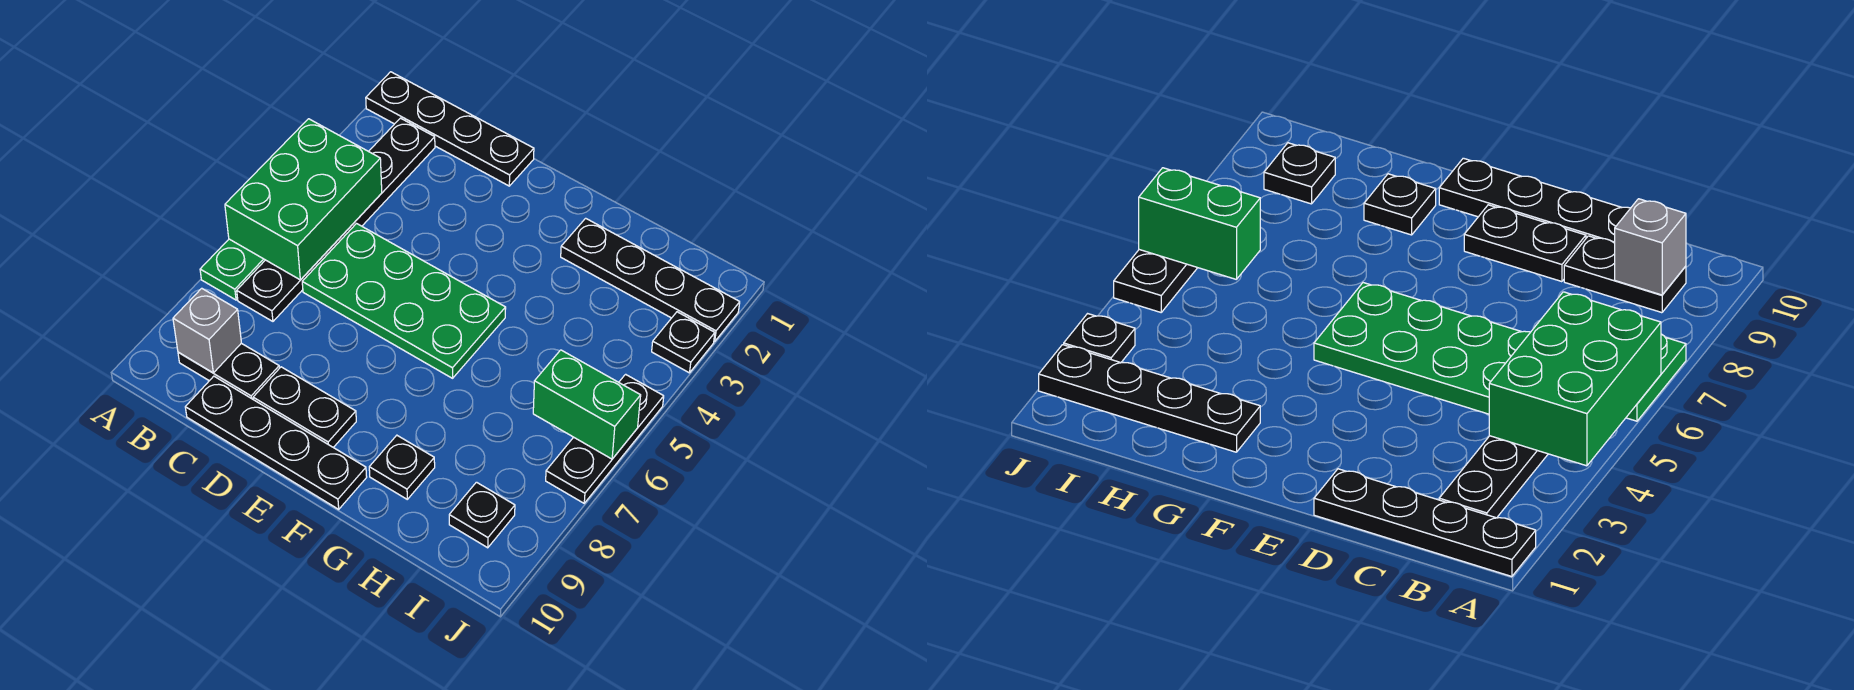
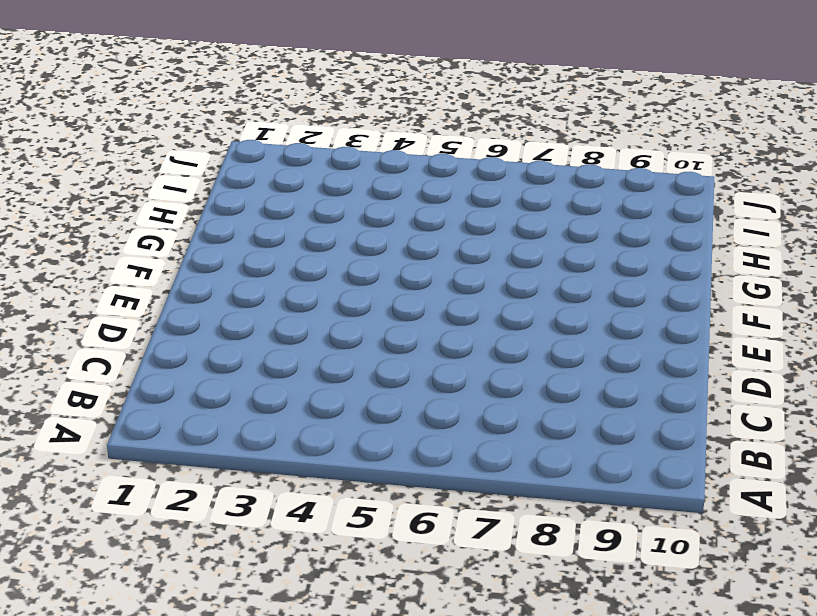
none -> black plate A1:D1 level 1
none -> green plate A6:A7 level 1
none -> black plate B2:B7 level 1

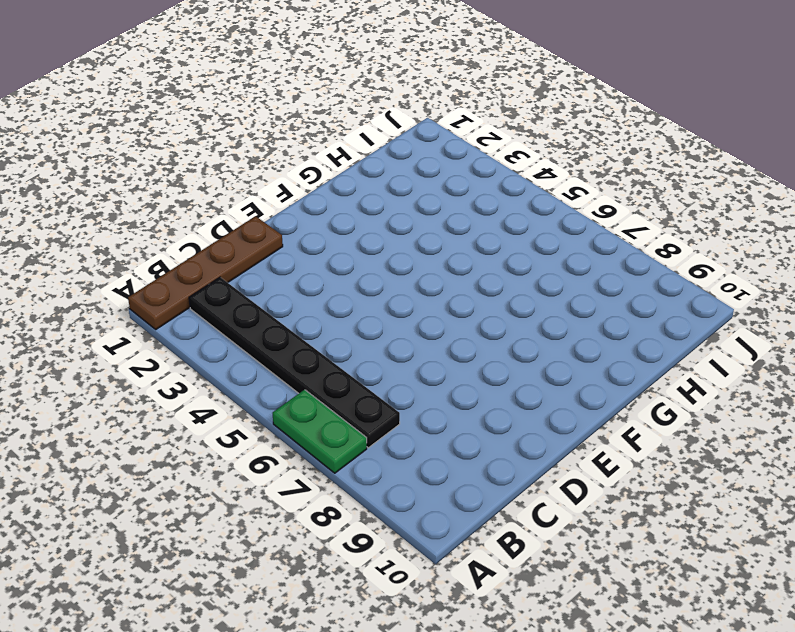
brown plate A1:D1 level 1 -> black plate A1:D1 level 1
none -> black plate B9:C9 level 1
none -> green plate C5:F6 level 1
none -> black plate C10:F10 level 1

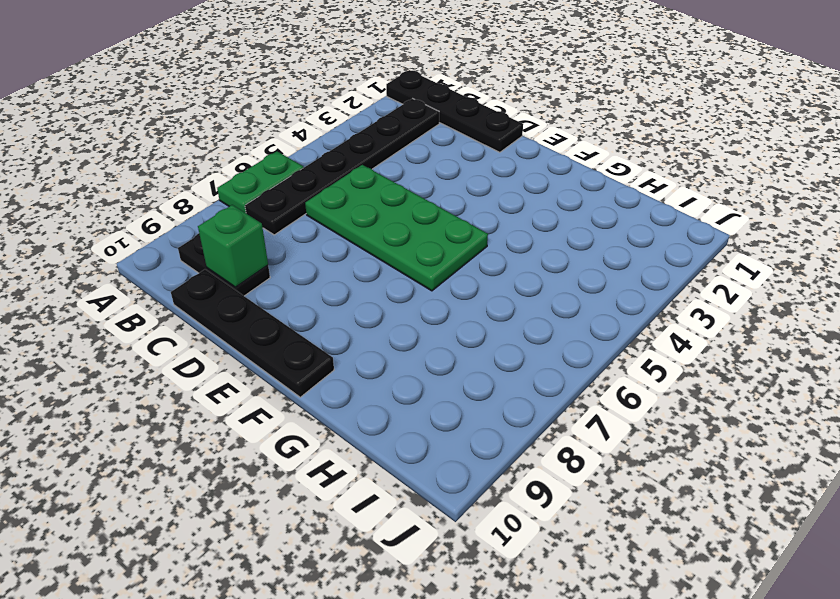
green brick C9 level 2 -> none
none -> black plate D9:E9 level 1
none -> black plate G2:J2 level 1
none -> black plate G9 level 1

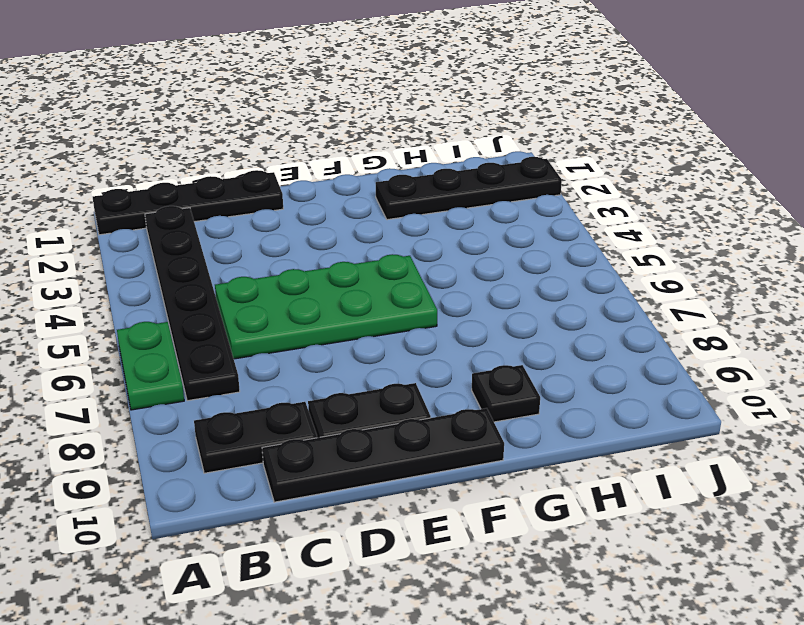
none -> black plate I9 level 1
none -> black plate J3 level 1
none -> black plate J5:J7 level 1

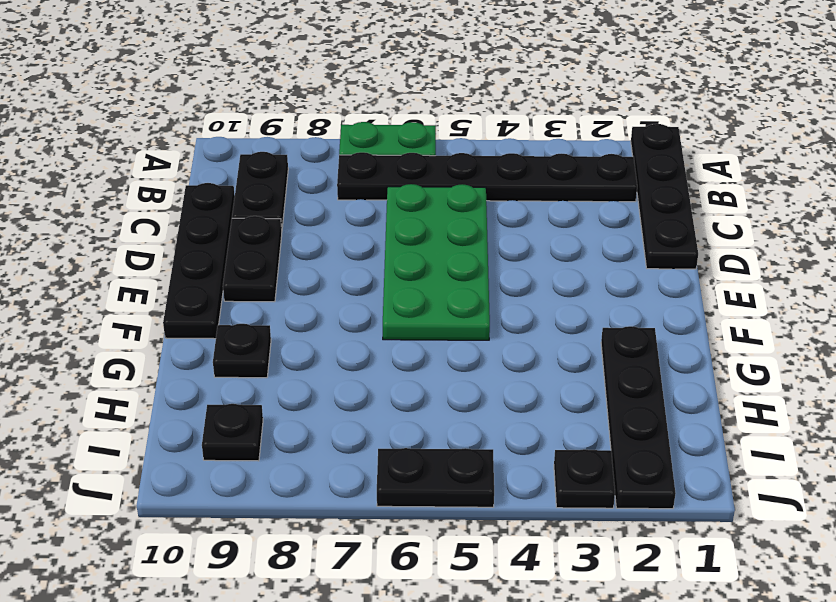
black plate J5:J6 level 1 -> black plate J5:J7 level 1
none -> green brick A4:B6 level 2
none -> grey brick B9 level 2
none -> green brick I6:J6 level 2

